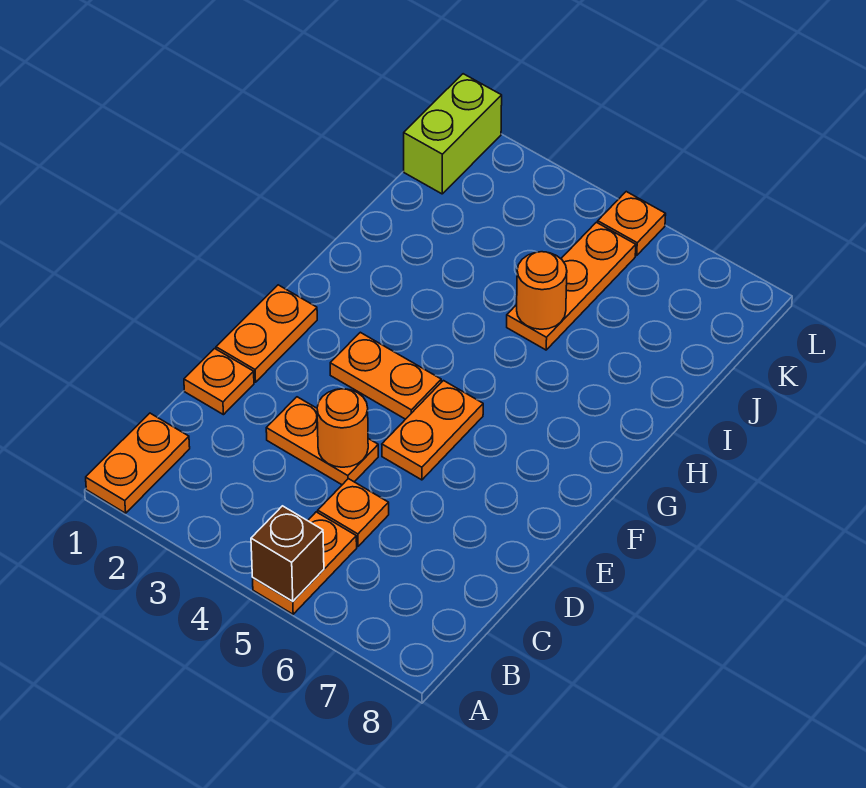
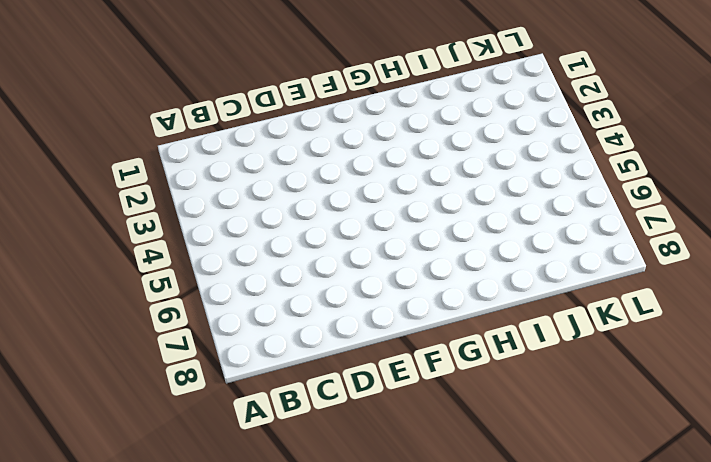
none -> orange plate A1:B1 level 1
none -> orange plate A5:B5 level 1
none -> orange plate C5 level 1

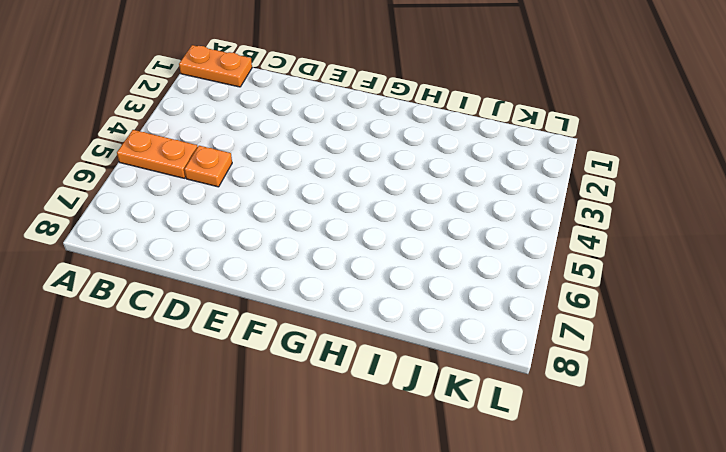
none -> orange plate D1 level 1
none -> orange plate D3:D4 level 1
none -> orange plate E1:F1 level 1

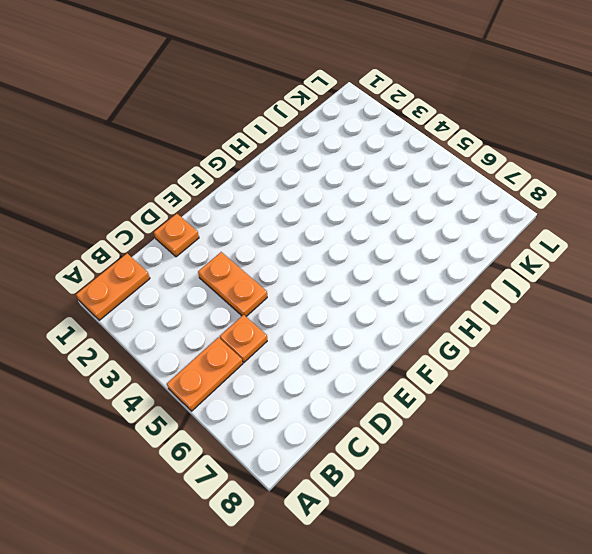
none -> orange plate E1:F1 level 1
none -> orange plate E5:F5 level 1
none -> orange plate F3:F4 level 1

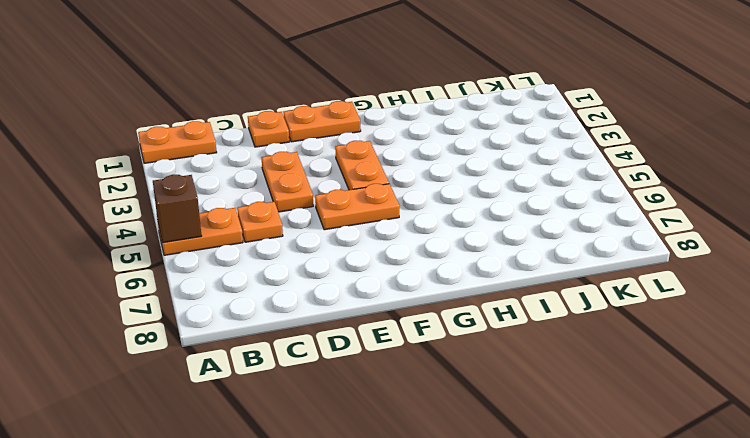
none -> orange plate I5:K5 level 1
none -> lime brick K1:L1 level 1
none -> orange plate L5 level 1

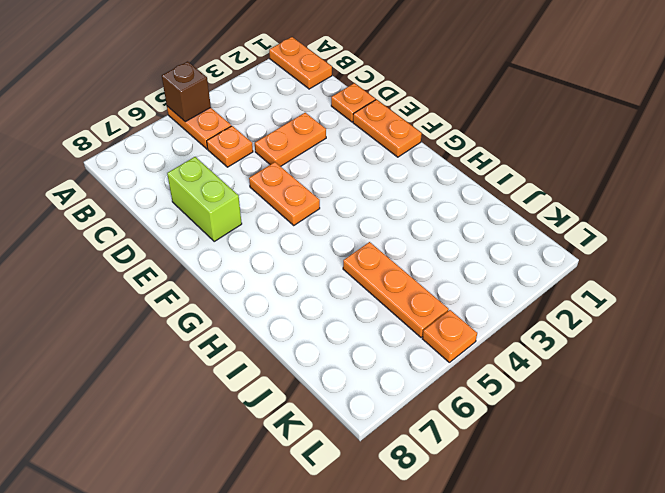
lime brick D7:E7 level 1 -> lime brick K1:L1 level 1
none -> orange plate F3:F4 level 1
none -> orange round brick D4 level 2
none -> orange round brick I5 level 2

